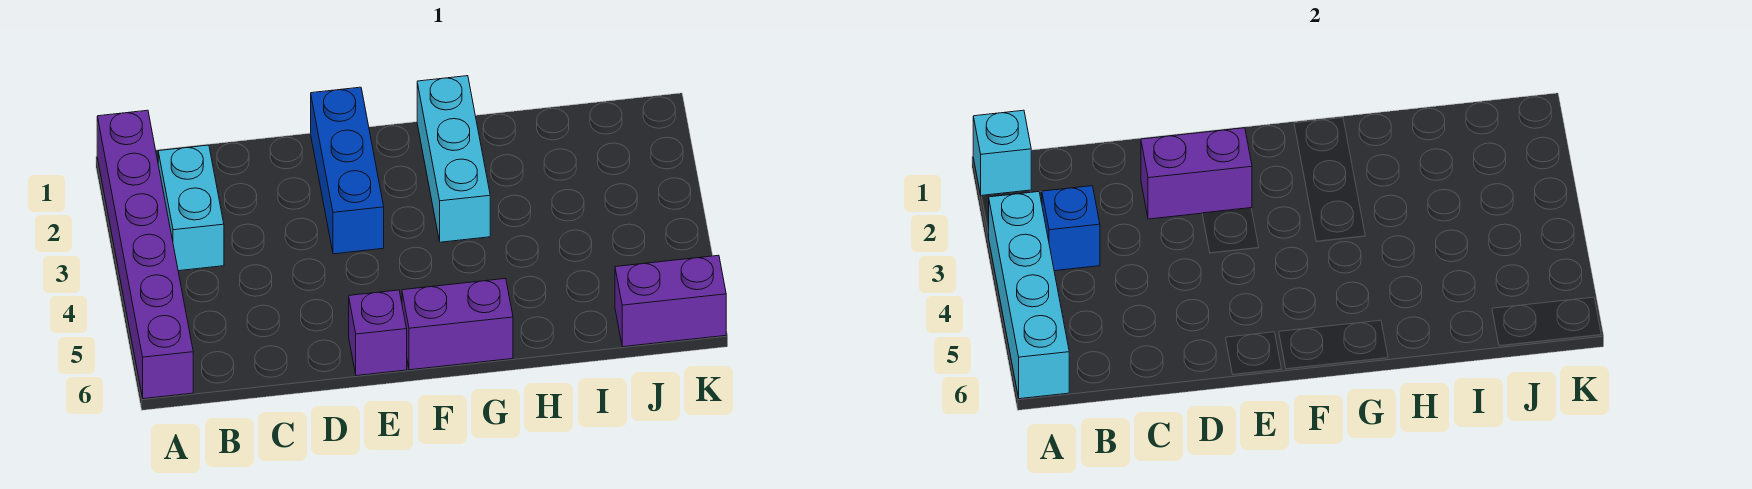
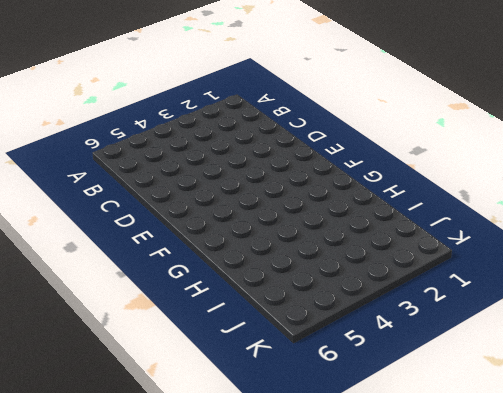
none -> purple brick A1:A6 level 1
none -> cyan brick B2:B3 level 1

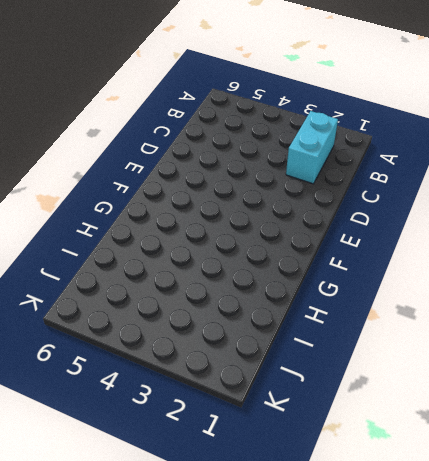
cyan brick B2:C2 level 1 -> cyan brick B2:B3 level 1
none -> purple brick A1:A6 level 1
none -> blue brick E1:E3 level 1

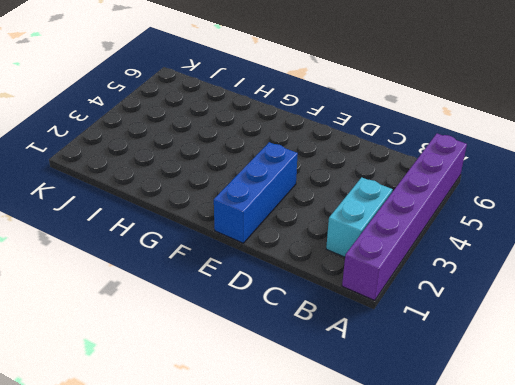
none -> purple brick E6 level 1
none -> purple brick F6:G6 level 1

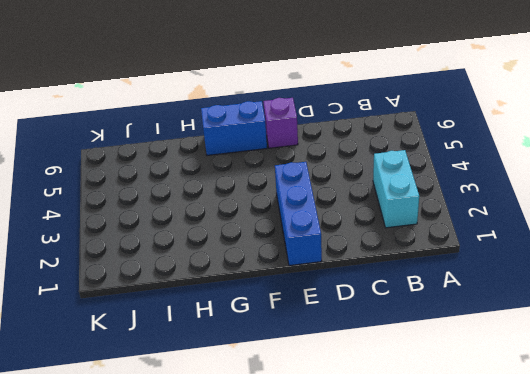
blue brick F6:G6 level 1 -> purple brick F6:G6 level 1
none -> purple brick A1:A6 level 1
none -> cyan brick G1:G3 level 1

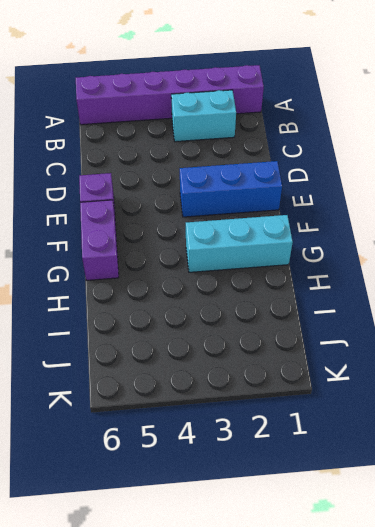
none -> purple brick J6:K6 level 1
none -> cyan brick A1 level 2

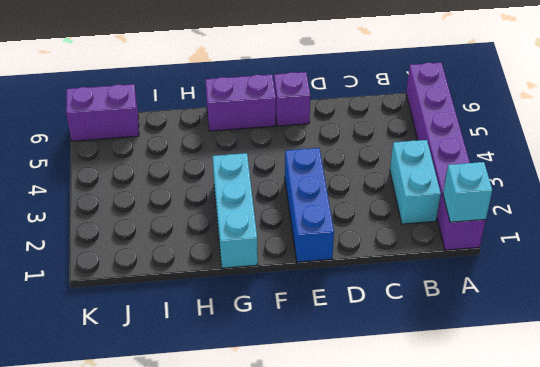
none -> cyan brick A3:A6 level 2
none -> blue brick B3 level 2

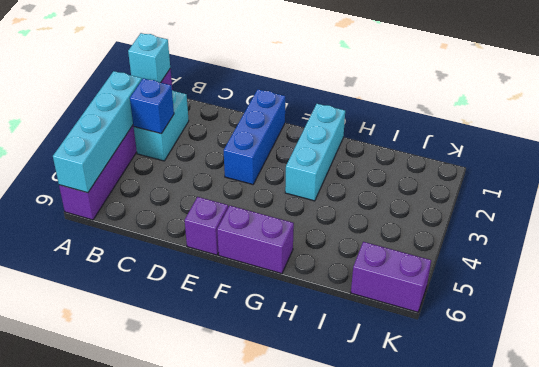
none -> purple brick D2:E2 level 2

